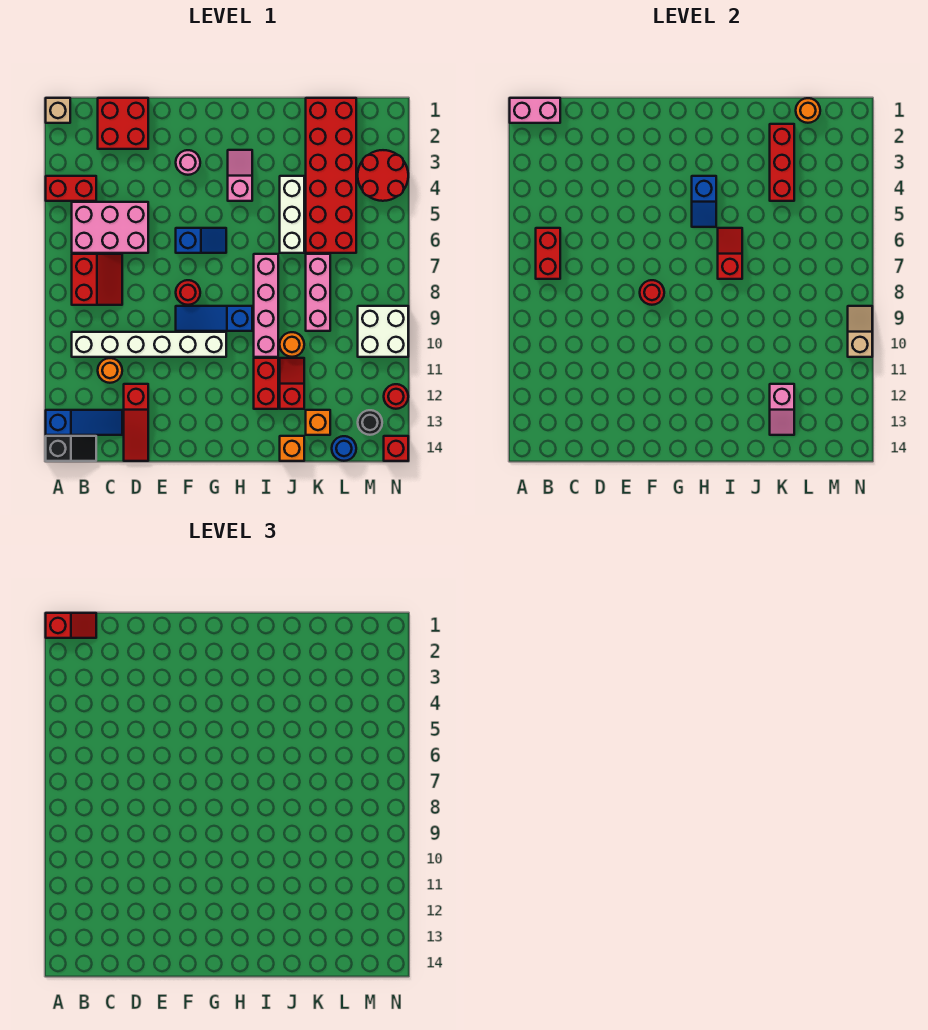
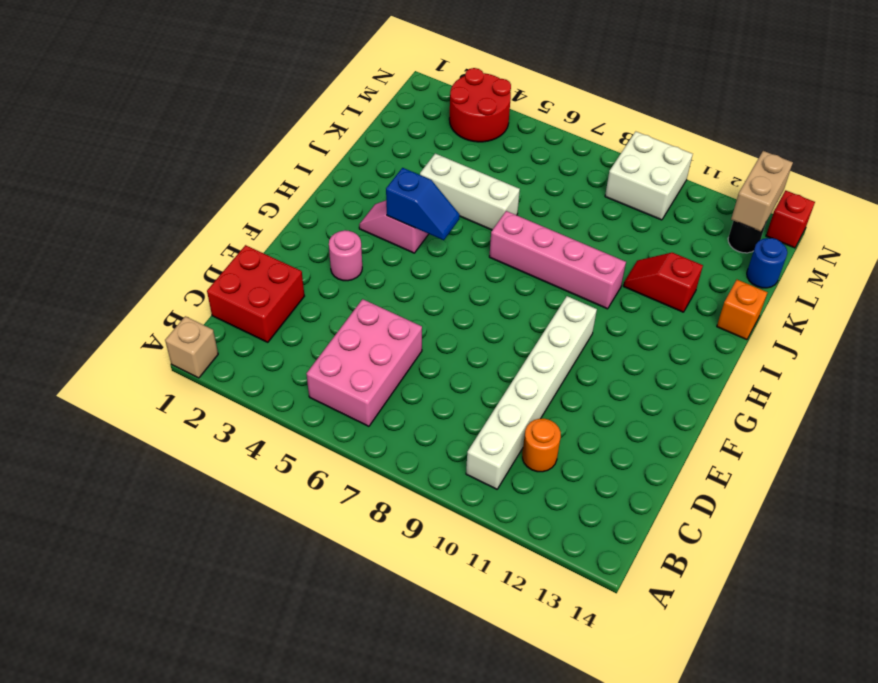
tan brick M13:N13 level 2 -> none
none -> red brick A4:B4 level 1
none -> blue slope A13:C13 level 1 top A
none -> black slope A14:B14 level 1 top A
none -> red slope B7:C8 level 1 top B

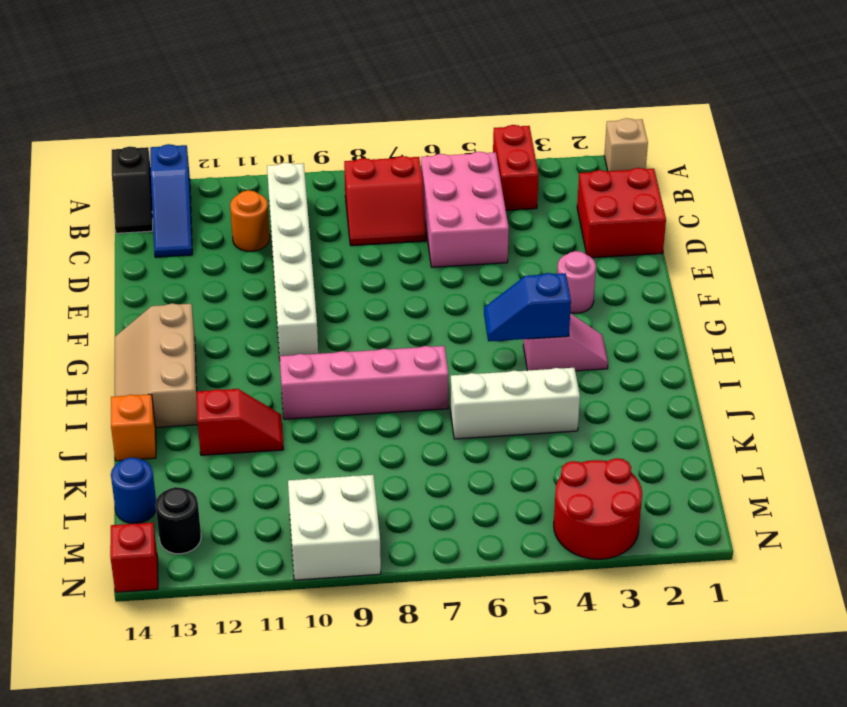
tan slope G13:I14 level 1 top 13 -> none
none -> red slope D12:D14 level 1 top 12
none -> blue slope F6:G6 level 1 top F
none -> red round brick F8 level 1
none -> blue slope F9:H9 level 1 top H

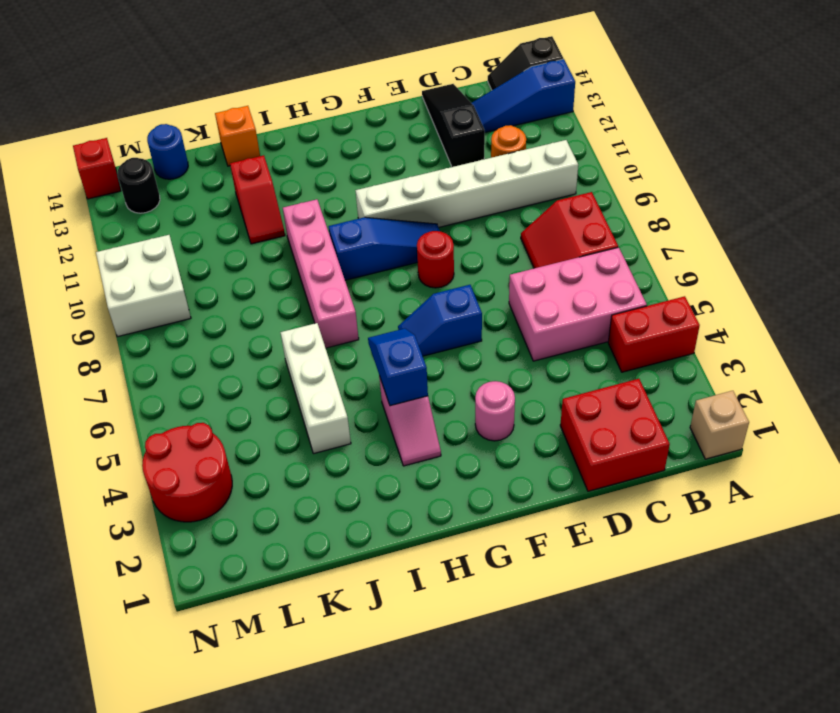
black slope D12:D14 level 1 top 12 -> red slope D12:D14 level 1 top 12
none -> red brick I11:I12 level 1
none -> orange round brick J10 level 1
none -> red brick K1:L6 level 1
none -> pink brick K7:K9 level 1

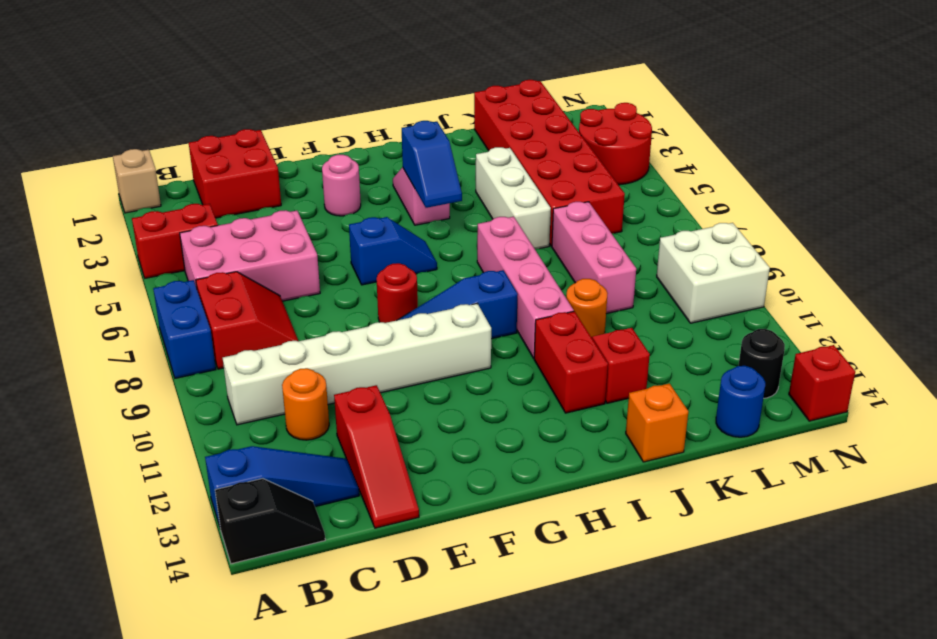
blue brick A7:A8 level 1 -> none
none -> orange brick K13 level 1
none -> red round brick N12 level 1
none -> pink brick A1:B1 level 2
none -> red brick B6:B7 level 2

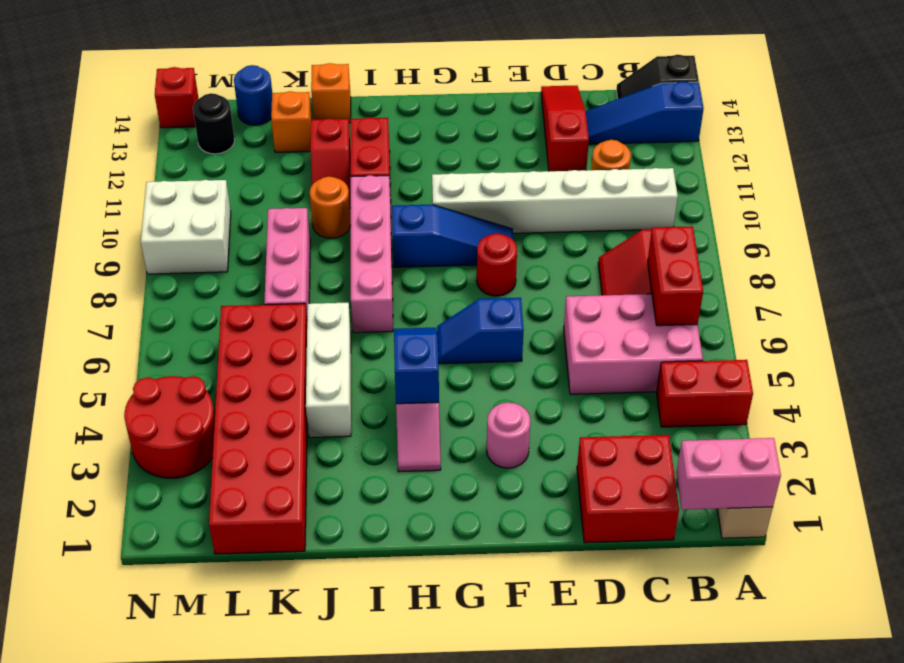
none -> red round brick N12 level 1
none -> red round brick F8 level 2
none -> red slope I6:I7 level 2 top 7
none -> red brick K2:K4 level 2

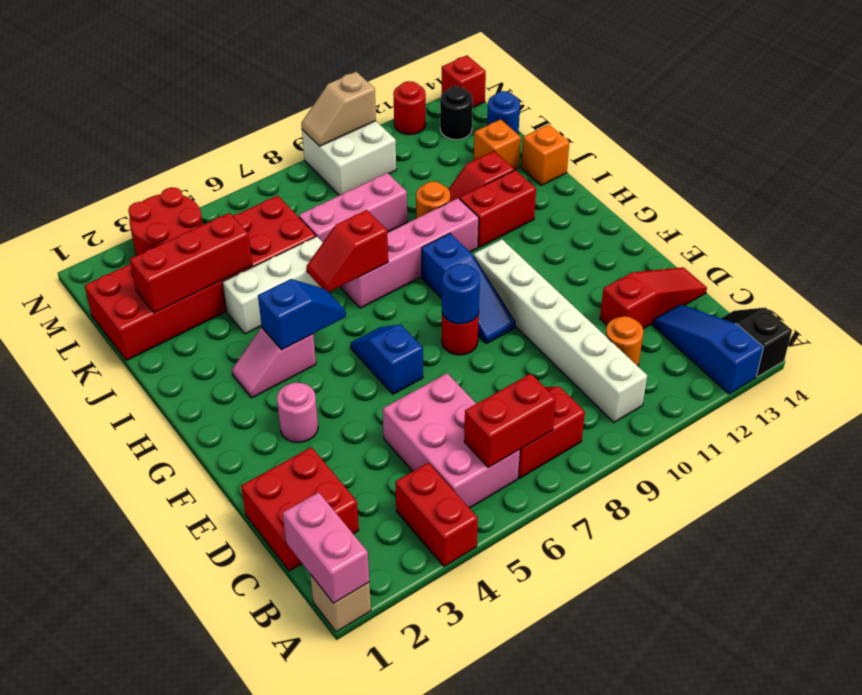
blue round brick F8 level 2 -> red round brick F8 level 2
none -> pink slope K12:K13 level 2 top 12
none -> orange round brick L1 level 2
none -> red slope A1:B1 level 3 top A

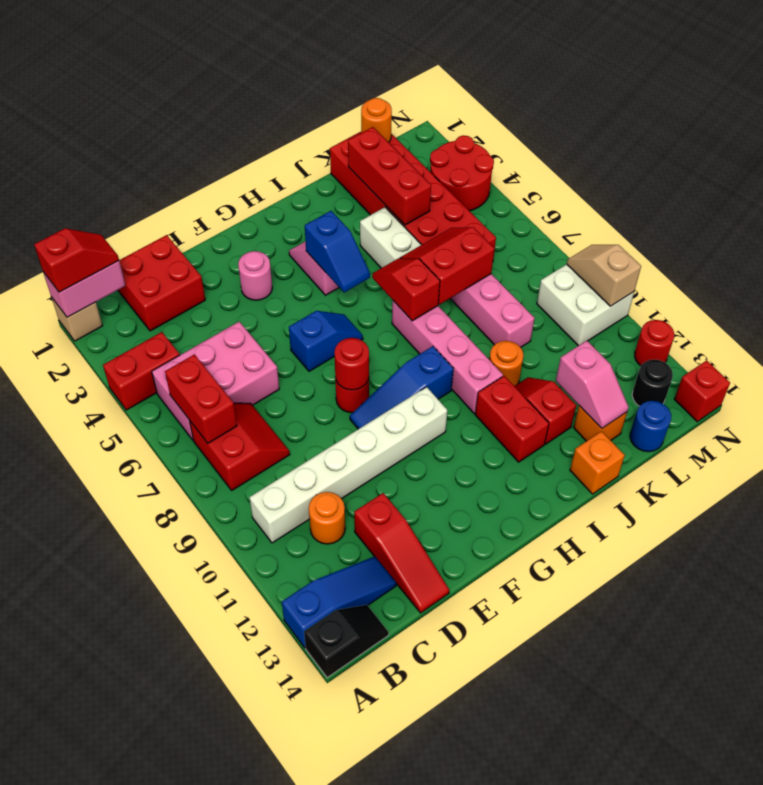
red slope J6:K7 level 2 top 7 -> none

